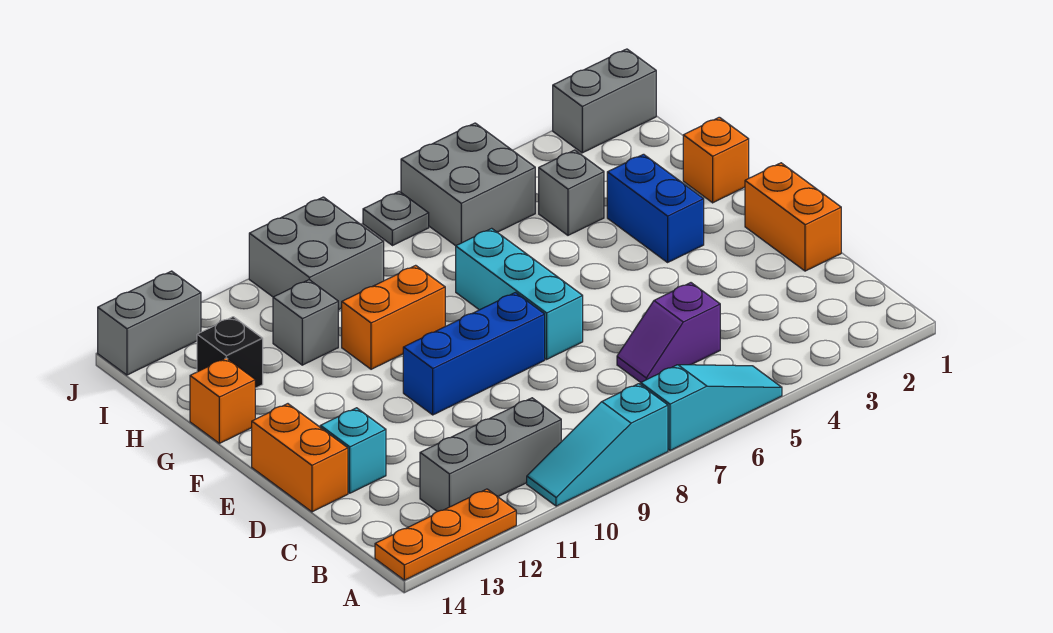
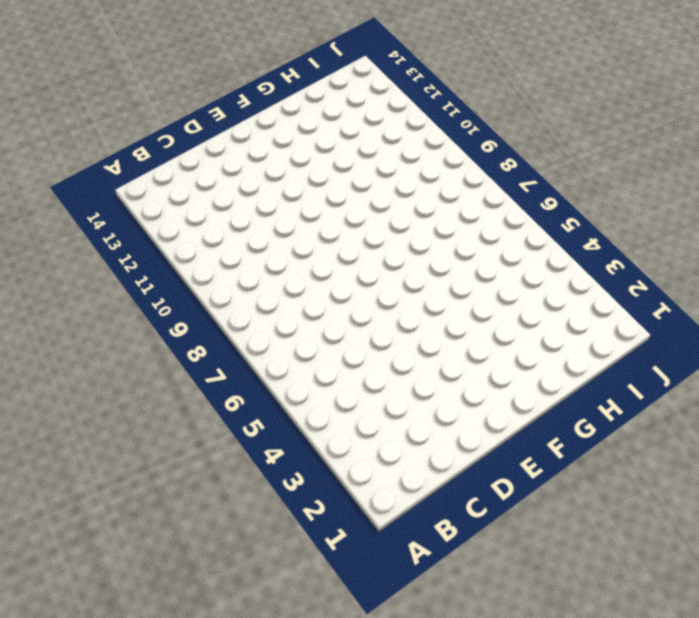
none -> cyan slope A5:A7 level 1 top 7
none -> cyan slope A8:A10 level 1 top 8
none -> orange plate A12:A14 level 1

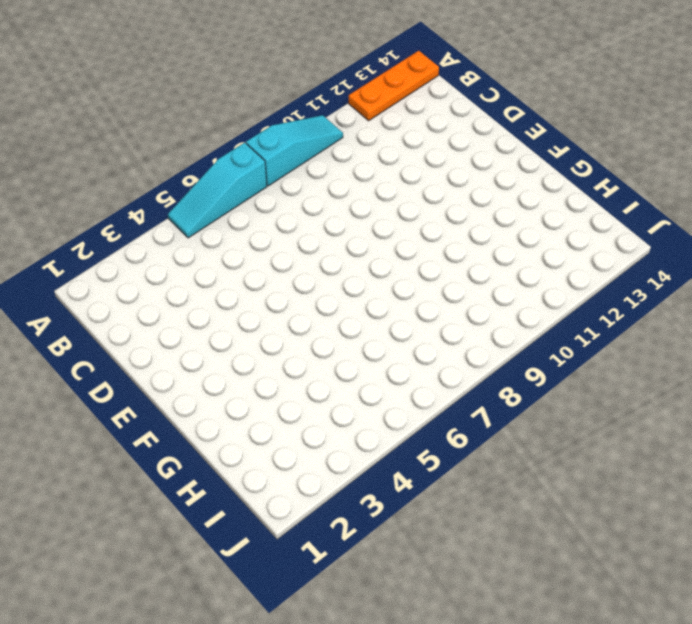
none -> grey brick B10:B12 level 1
none -> purple slope C5:C6 level 1 top 5
none -> orange brick D1:E1 level 1

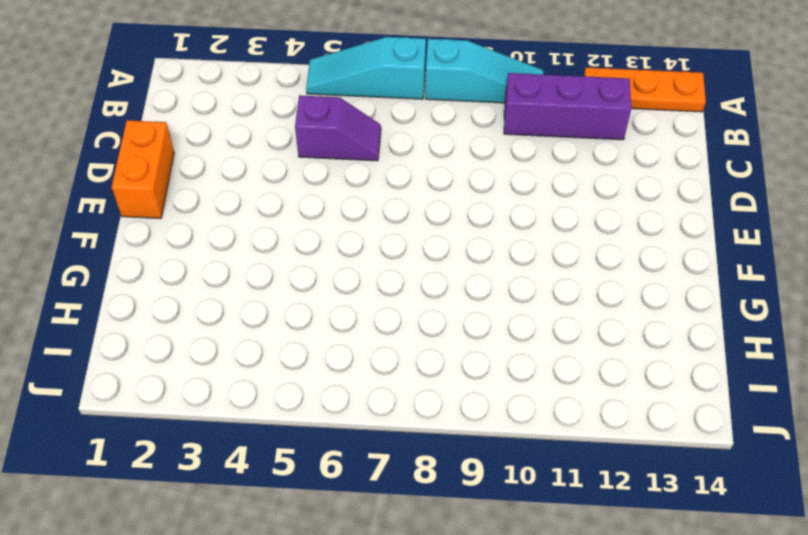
purple brick B10:B12 level 1 -> grey brick B10:B12 level 1
none -> cyan brick D13 level 1
none -> orange brick D14:E14 level 1
none -> cyan brick E7:G7 level 1

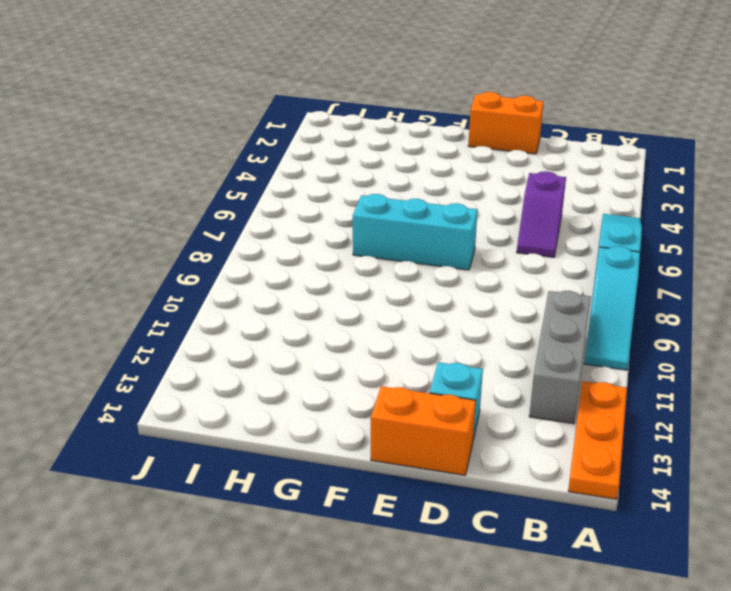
none -> blue brick E8:E10 level 1
none -> blue brick F3:G3 level 1
none -> orange brick G1 level 1

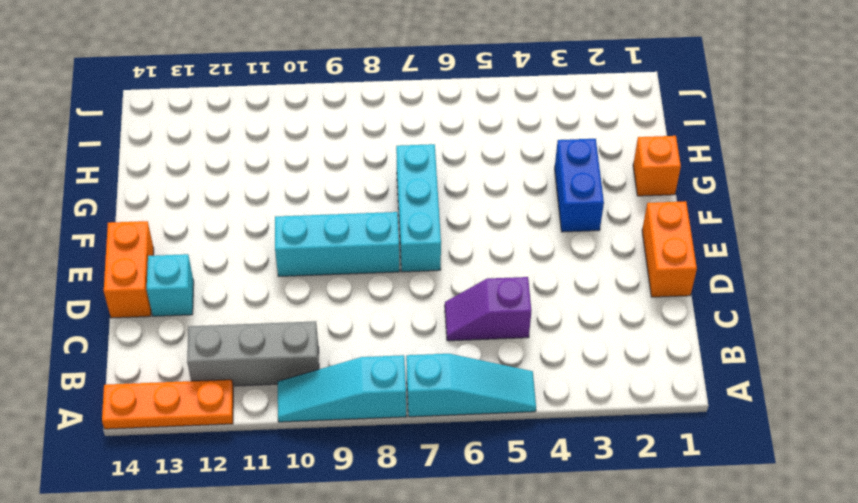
cyan brick E8:E10 level 1 -> blue brick E8:E10 level 1
none -> orange brick G9:G10 level 1
none -> orange brick G14 level 1
none -> grey brick H4 level 1

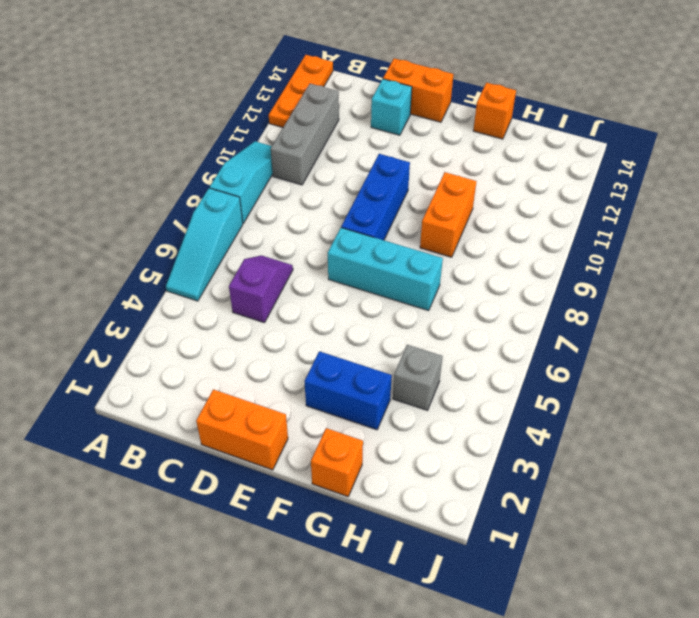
none -> grey brick H11 level 1
none -> black brick H13 level 1
none -> grey brick I5:J6 level 1

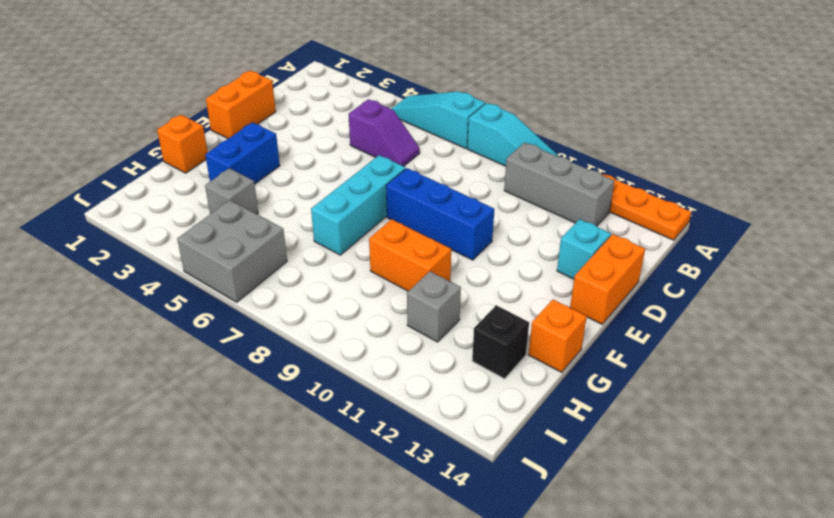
none -> grey brick I9:J10 level 1
none -> grey brick J1:J2 level 1
none -> grey plate J7 level 1

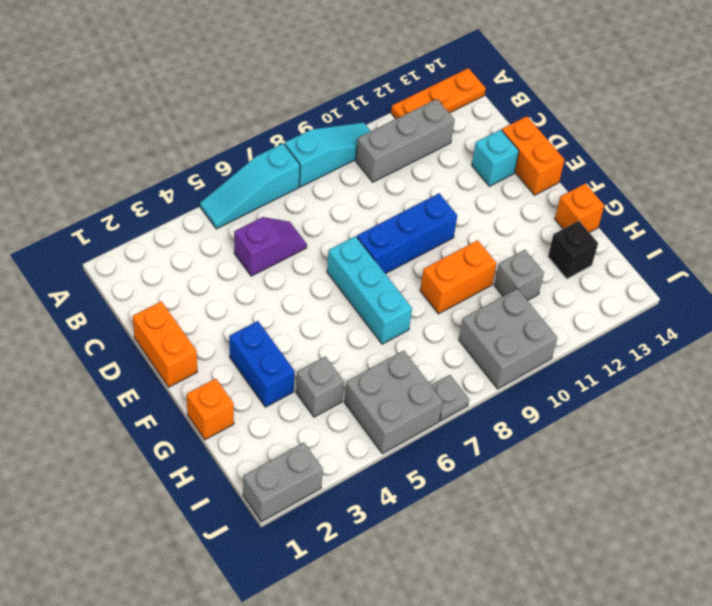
none -> grey brick J13:J14 level 1

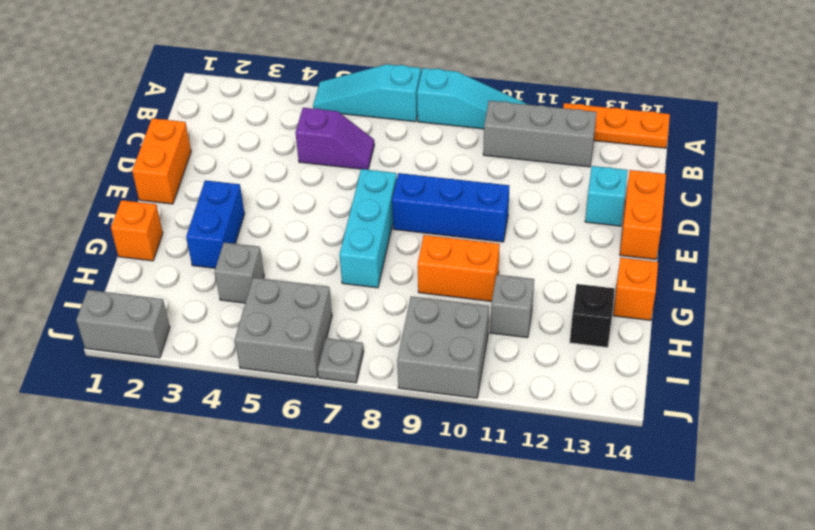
none -> grey brick J13:J14 level 1

